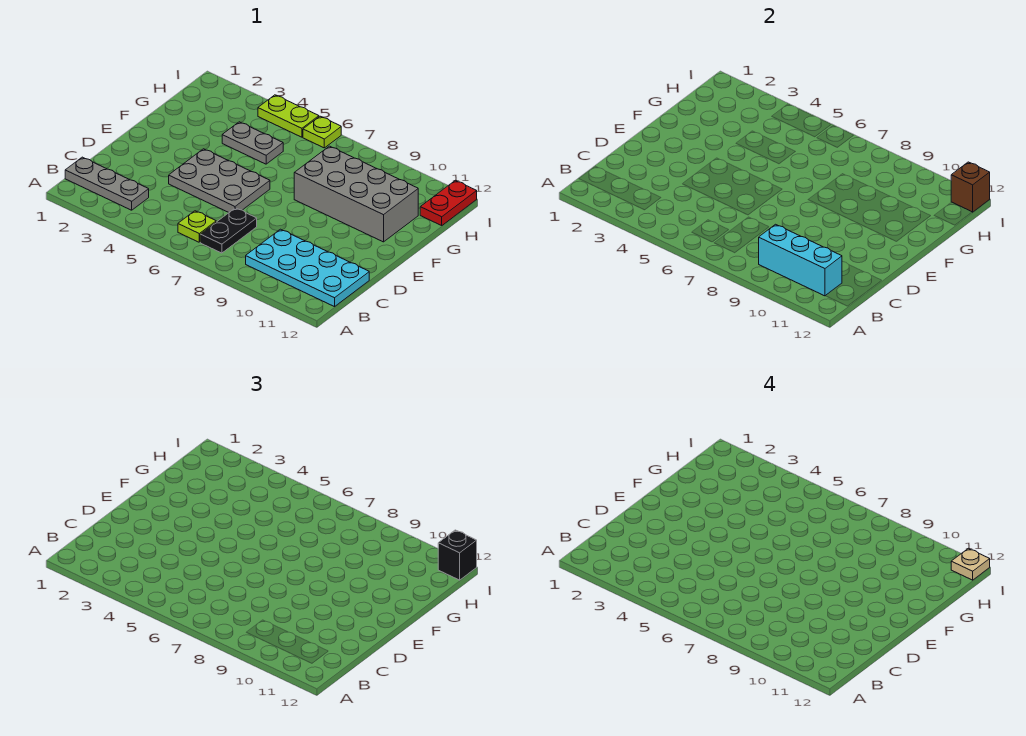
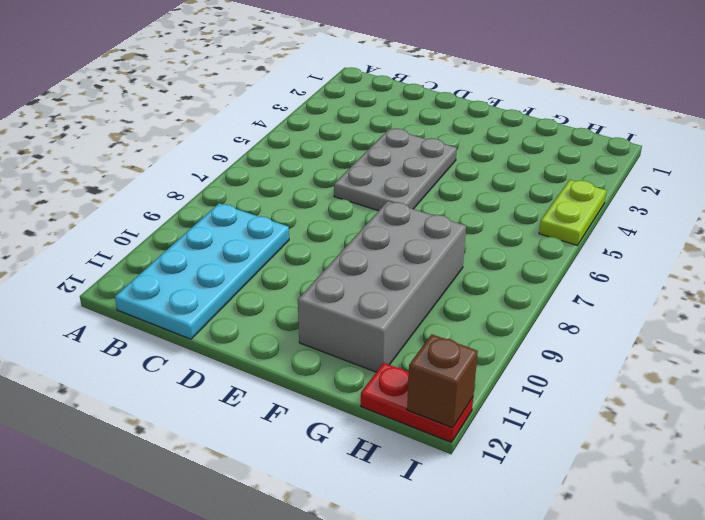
none -> grey plate B1:B3 level 1
none -> lime plate B6 level 1
none -> black plate B7:C7 level 1

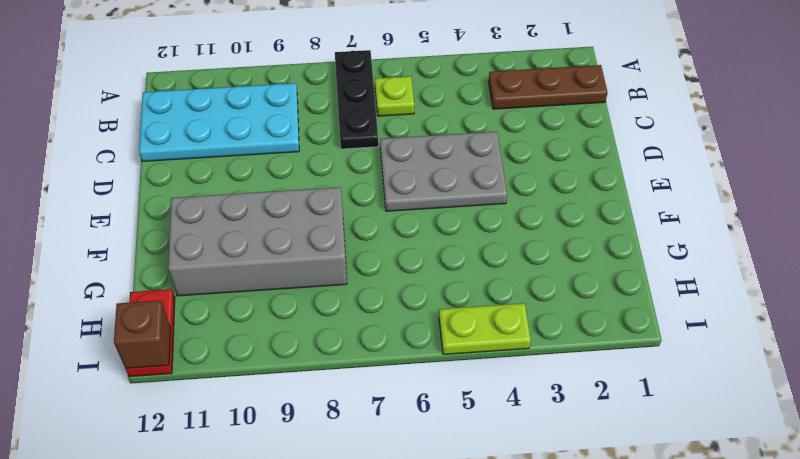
black plate A7:C7 level 1 -> black plate B7:C7 level 1
brown plate B1:B3 level 1 -> grey plate B1:B3 level 1
none -> grey plate G4:G5 level 1
none -> lime plate I6 level 1
none -> cyan brick B9:B11 level 2

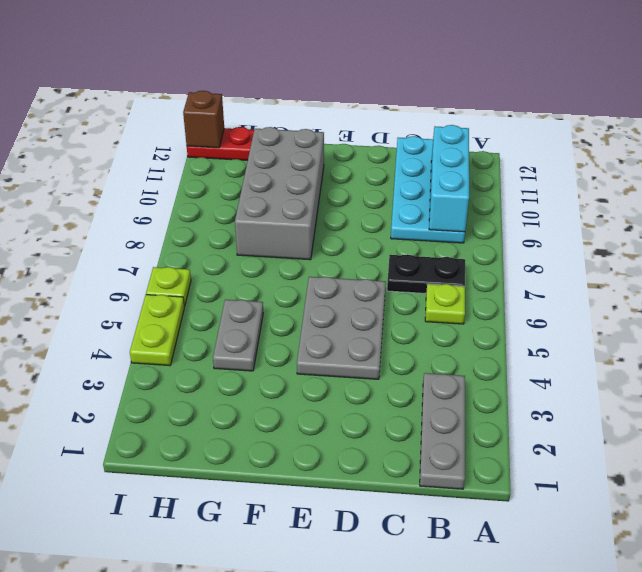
none -> black brick I12 level 3
none -> tan plate I12 level 4

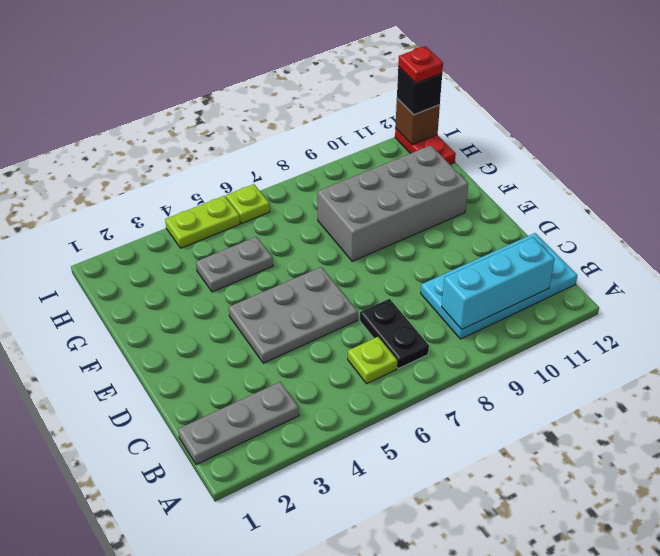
red plate I12 level 4 -> tan plate I12 level 4

